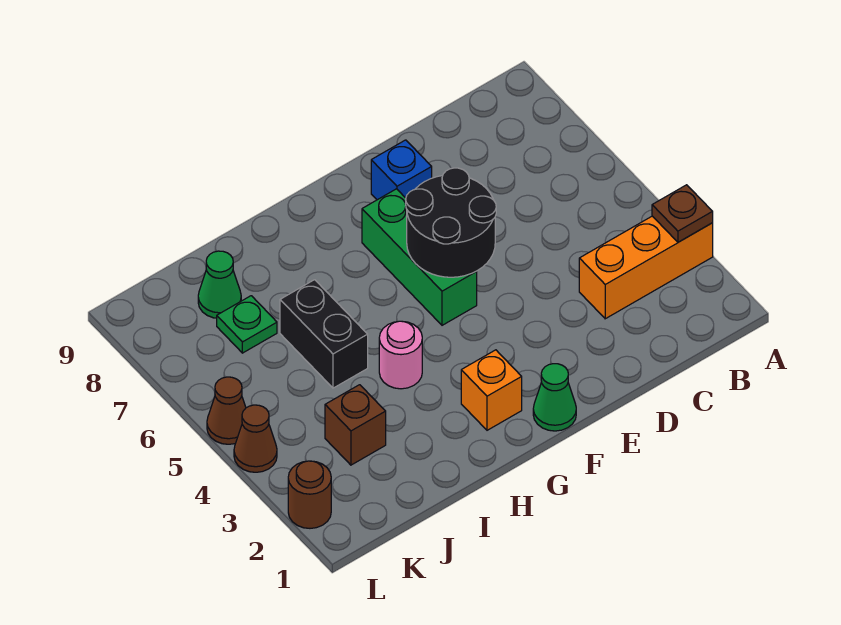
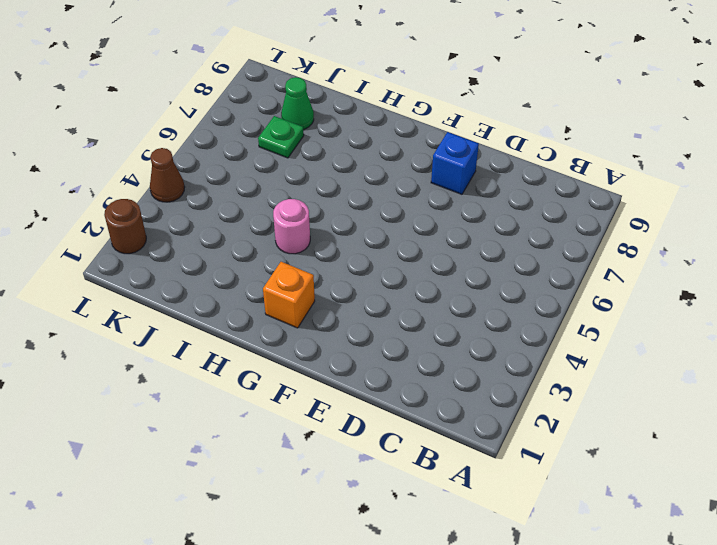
none -> orange brick A3:C3 level 1
none -> green cone F1 level 1
none -> green brick F5:F7 level 1

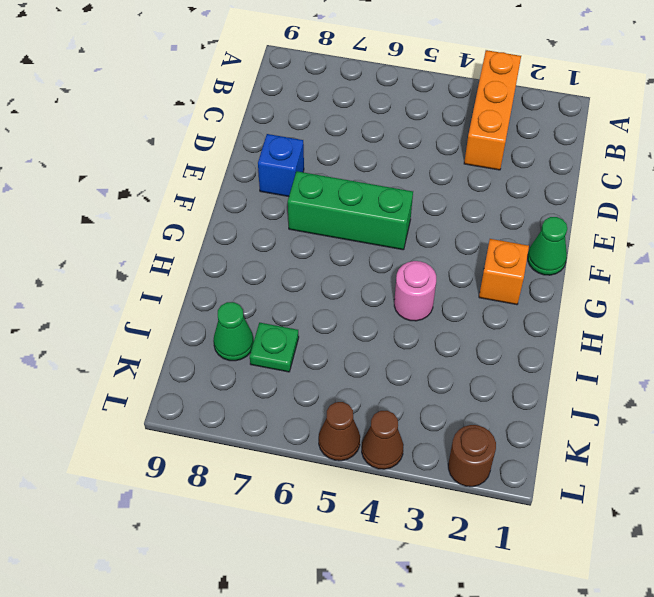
none -> black brick I5:I6 level 1
none -> brown brick J3 level 1
none -> brown plate A3 level 2

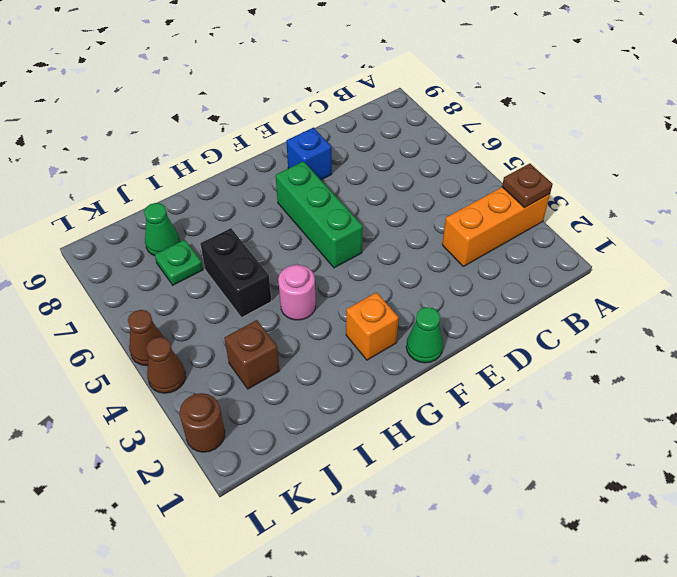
none -> black round brick E5:F6 level 2

